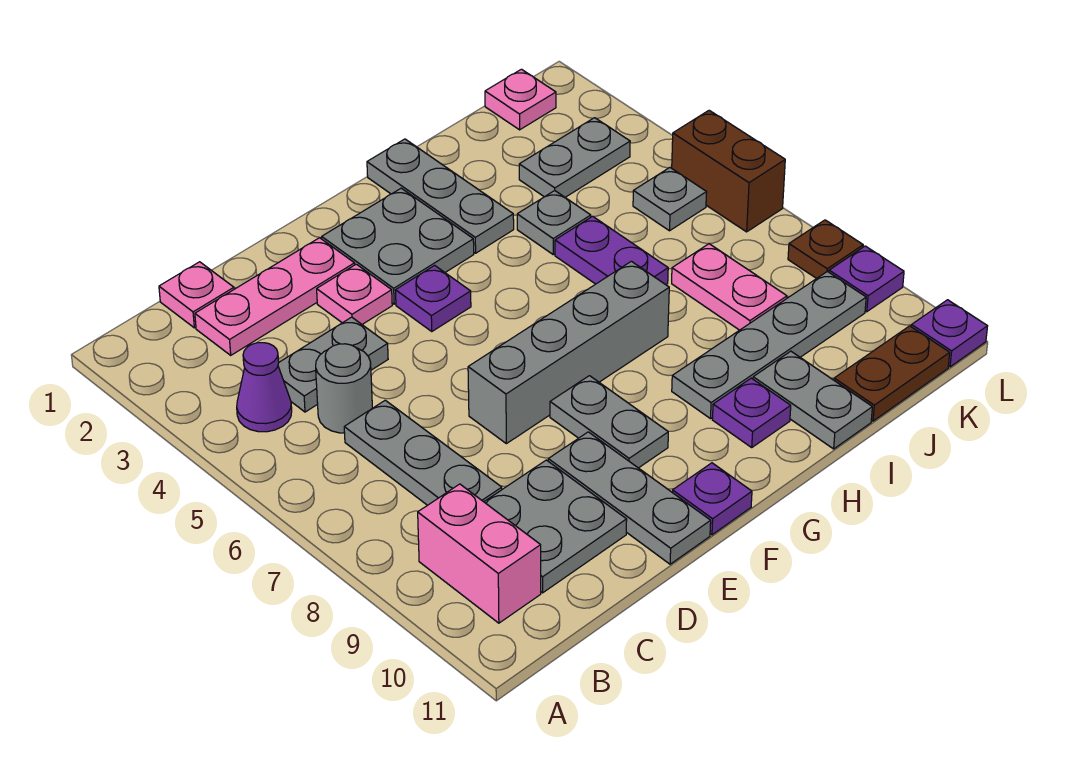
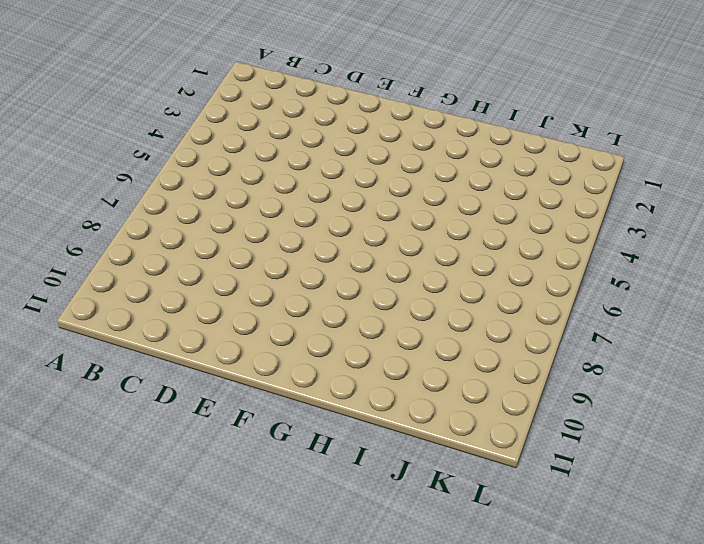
none -> purple cone B4 level 1
none -> pink brick B9:B10 level 1
none -> pink plate C1 level 1
none -> pink plate C2:E2 level 1

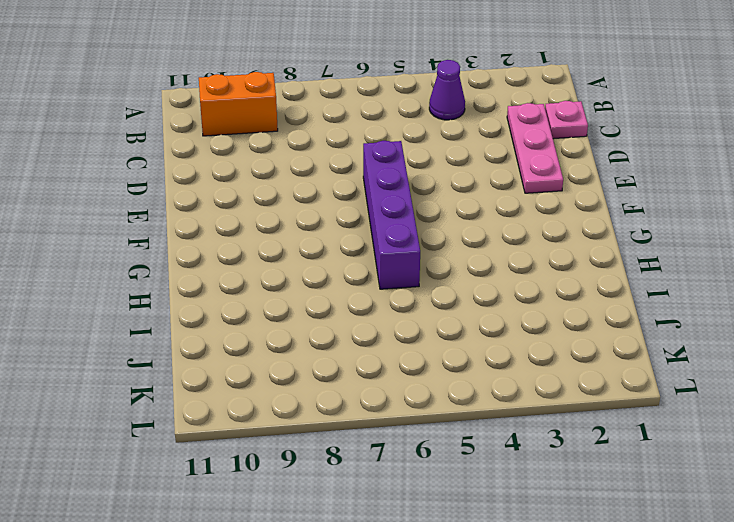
orange brick B9:B10 level 1 -> pink brick B9:B10 level 1
purple brick E6:H6 level 1 -> none
none -> grey plate C4:D4 level 1
none -> grey round brick C5 level 1
none -> grey plate C6:C8 level 1
none -> grey plate C9:D10 level 1

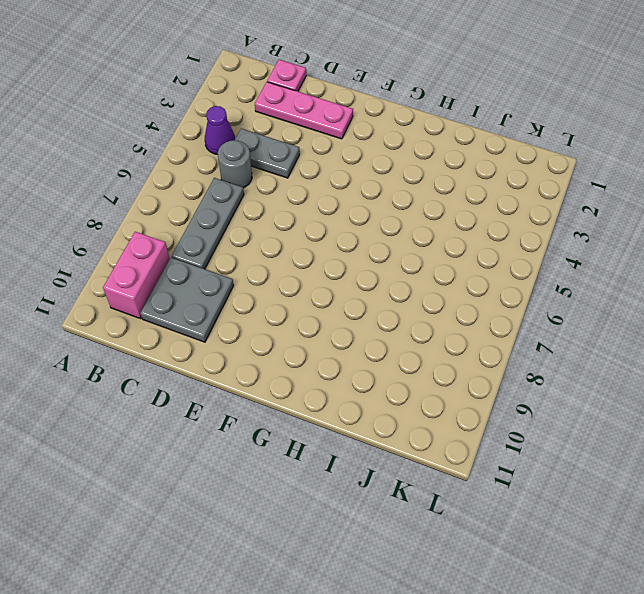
none -> pink plate E3 level 1
none -> grey brick E7:H7 level 1
none -> grey plate E9:E11 level 1
none -> grey plate F2:G3 level 1

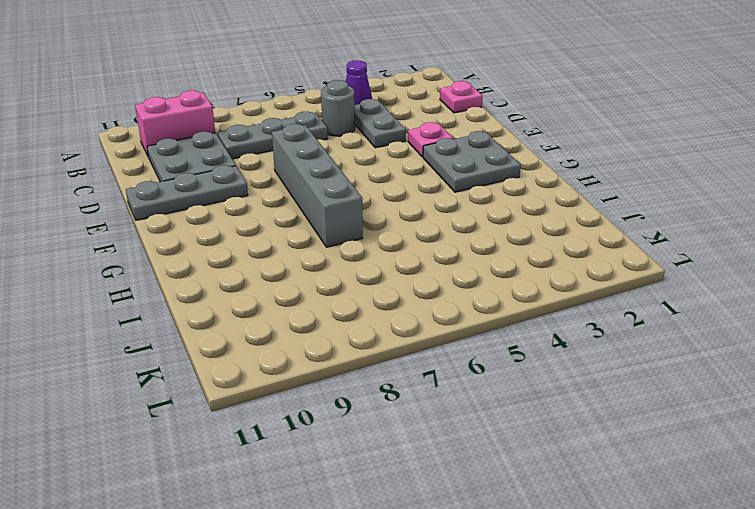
none -> pink plate C2:E2 level 1
none -> purple plate F4 level 1
none -> grey plate F8:F9 level 1
none -> purple plate F11 level 1

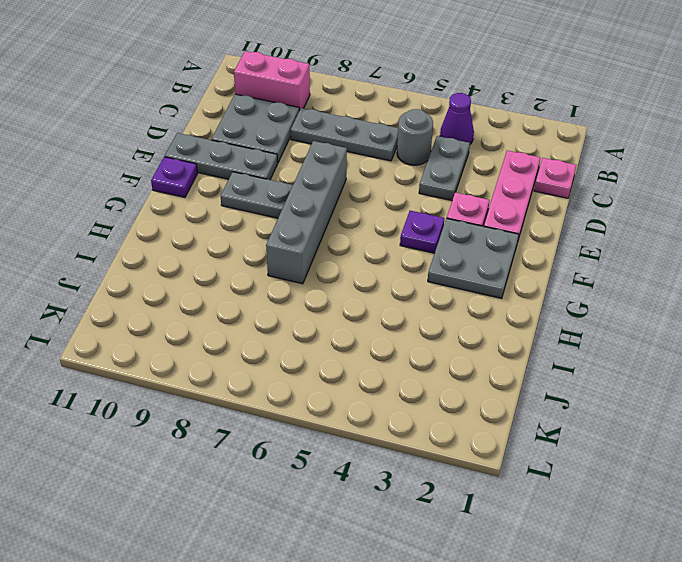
none -> grey plate H1:H3 level 1
none -> grey plate H9:K9 level 1
none -> purple plate H10 level 1
none -> grey plate I4 level 1

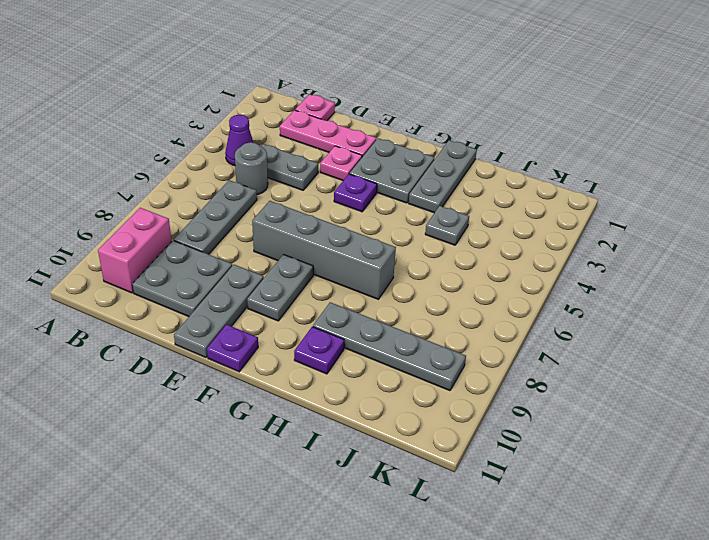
none -> purple plate I5:I6 level 1
none -> grey plate I10:I11 level 1
none -> grey plate J3:K3 level 1
none -> pink plate J7:J8 level 1

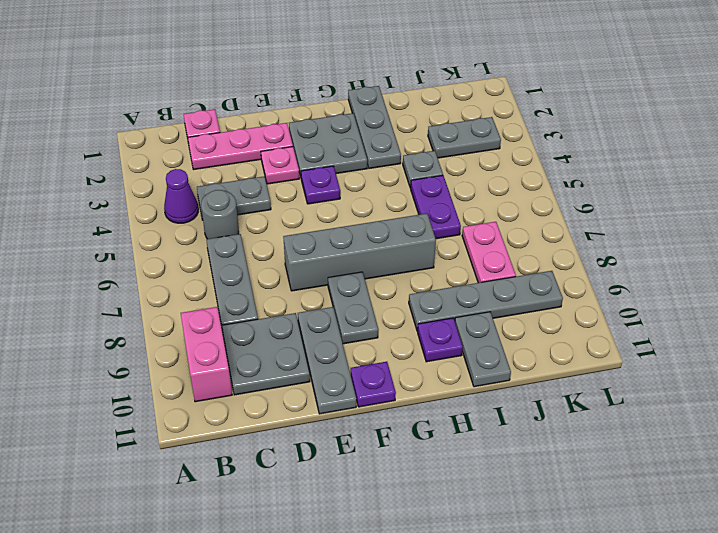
none -> brown plate J11:K11 level 1
none -> pink plate K1 level 1
none -> grey plate K5 level 1
none -> brown brick L5:L6 level 1

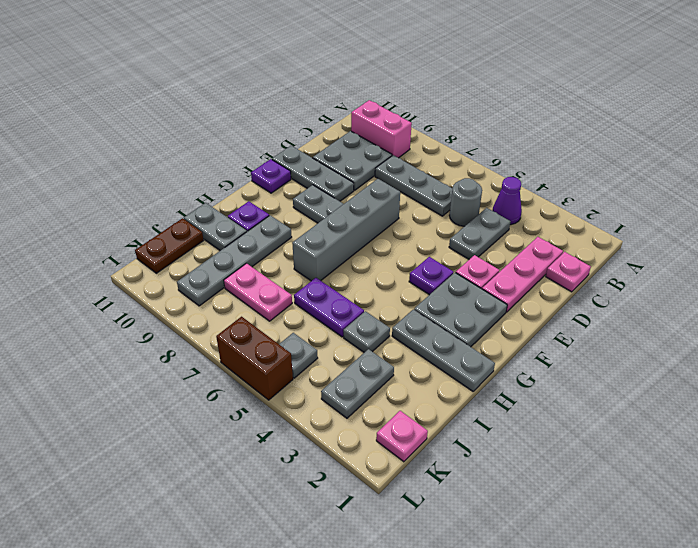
none -> brown plate L8 level 1
none -> purple plate L9 level 1
none -> purple plate L11 level 1

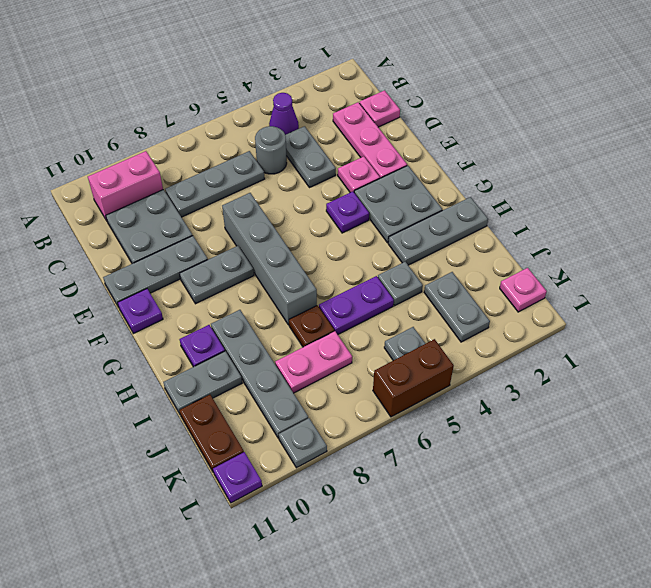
brown plate I7 level 1 -> brown plate L8 level 1
grey plate L9 level 1 -> purple plate L9 level 1

